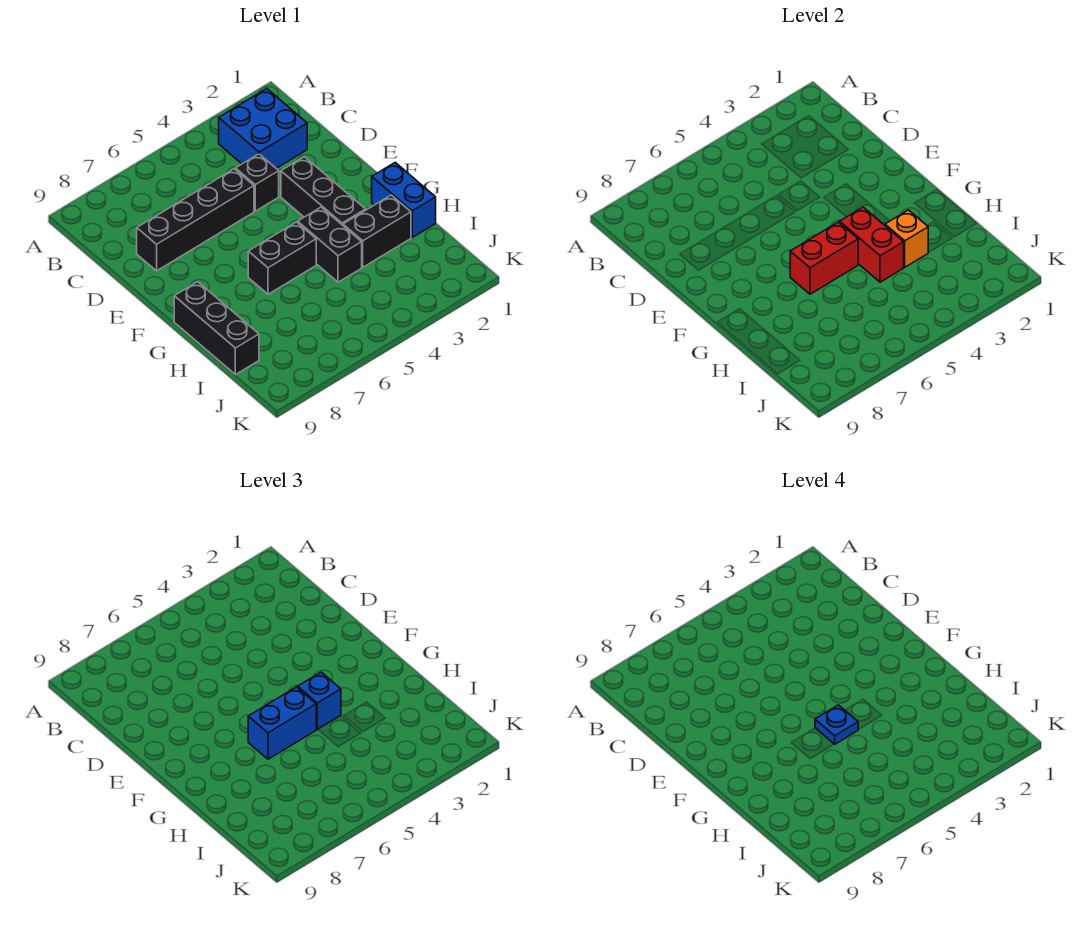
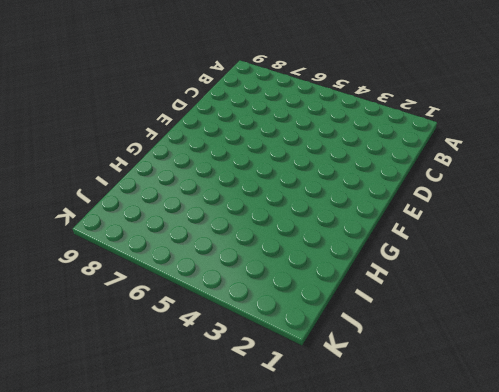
none -> blue brick B2:C3 level 1
none -> black brick D4 level 1
none -> black brick D5:D8 level 1

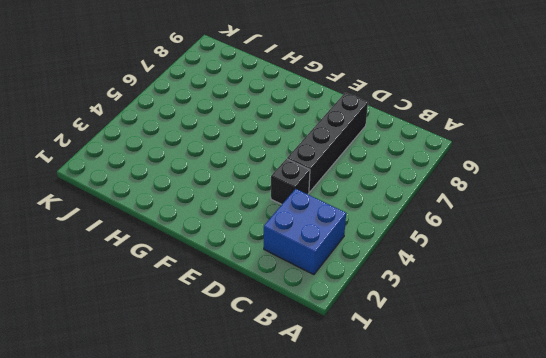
none -> black brick E3:G3 level 1
none -> blue brick G1:H1 level 1
none -> black brick G4:H4 level 1

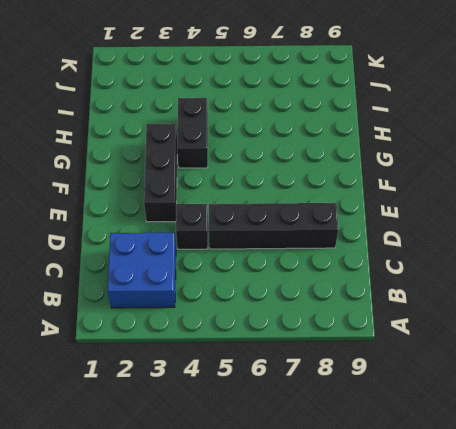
none -> blue brick G1:H1 level 1
none -> black brick G5:G6 level 1
none -> black brick G9:I9 level 1

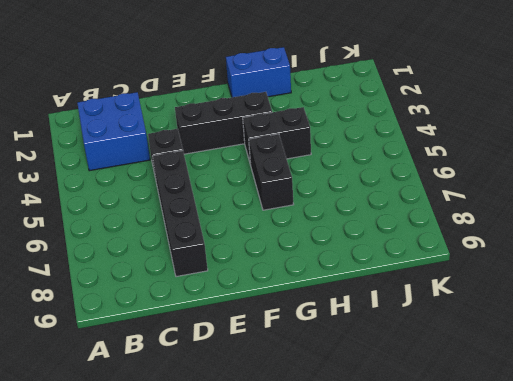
none -> black brick G9:I9 level 1
none -> black brick H2:H3 level 1
none -> red brick G4:H4 level 2

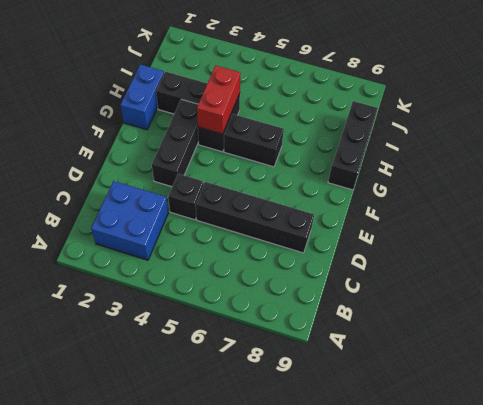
none -> red brick G5:G6 level 2
none -> orange brick H3 level 2
none -> blue brick G4 level 3

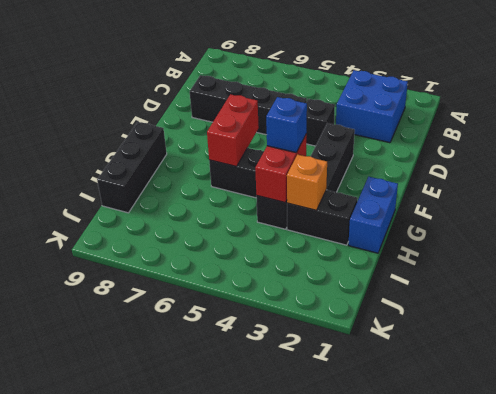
red brick F6:G6 level 2 -> red brick G5:G6 level 2
none -> blue brick G5:G6 level 3
none -> blue plate G5 level 4

